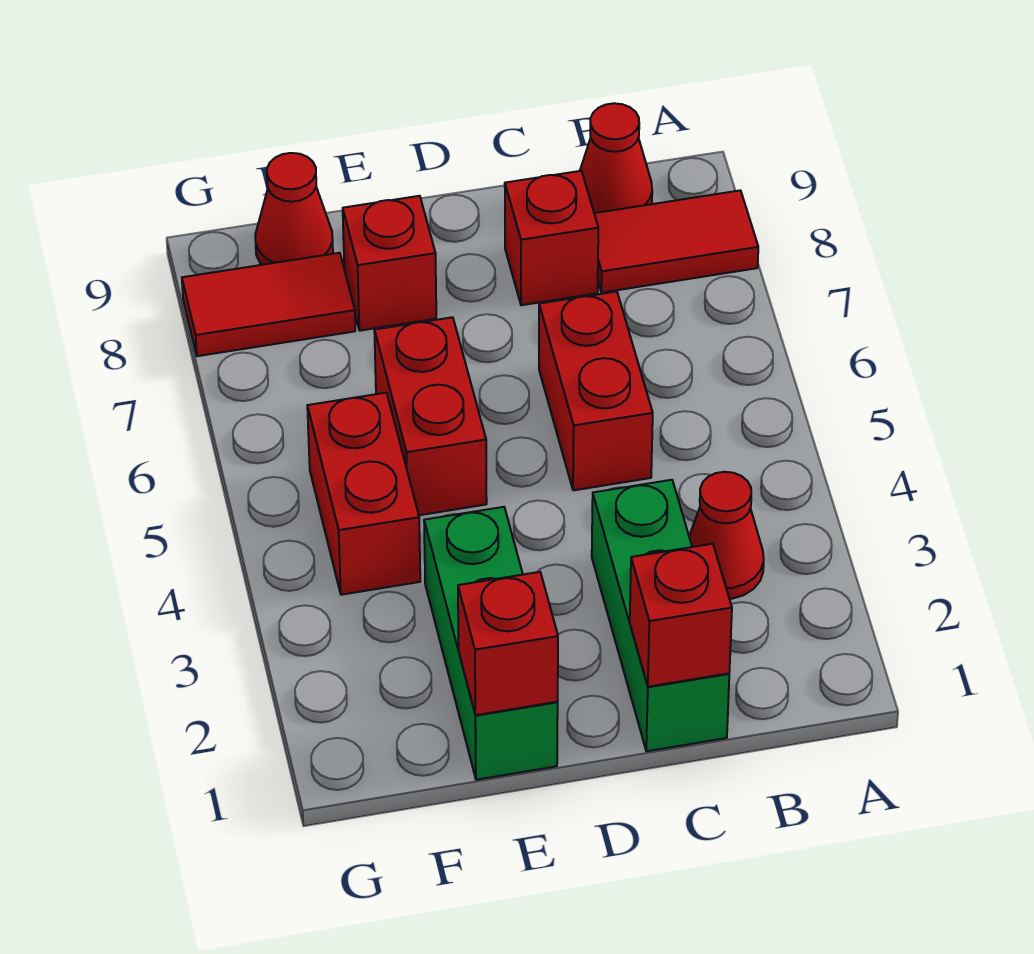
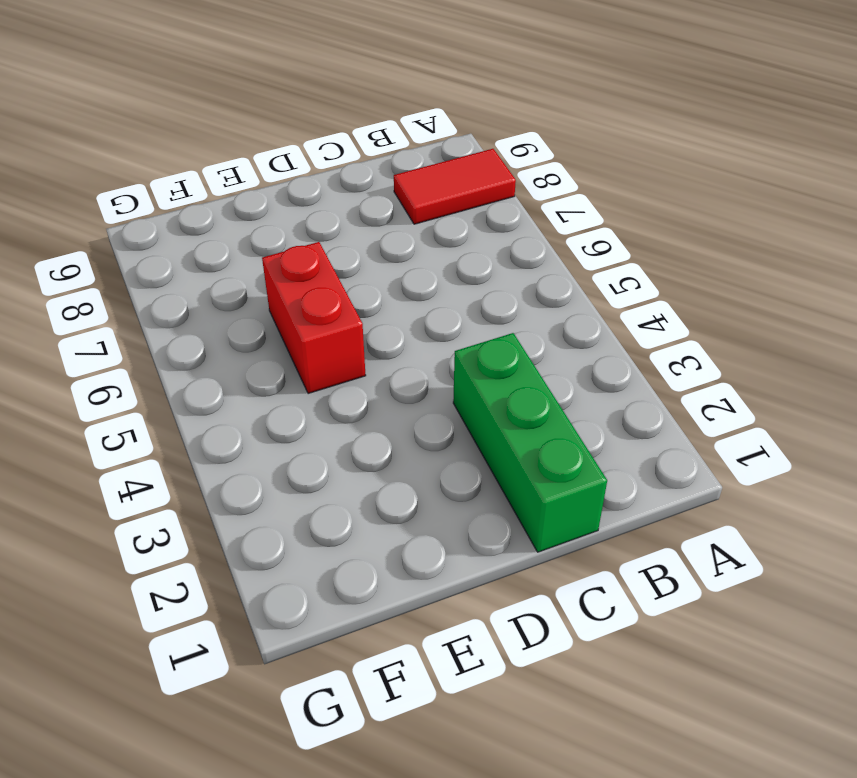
none -> red cone B3 level 1
none -> red cone B9 level 1
none -> red brick C5:C6 level 1

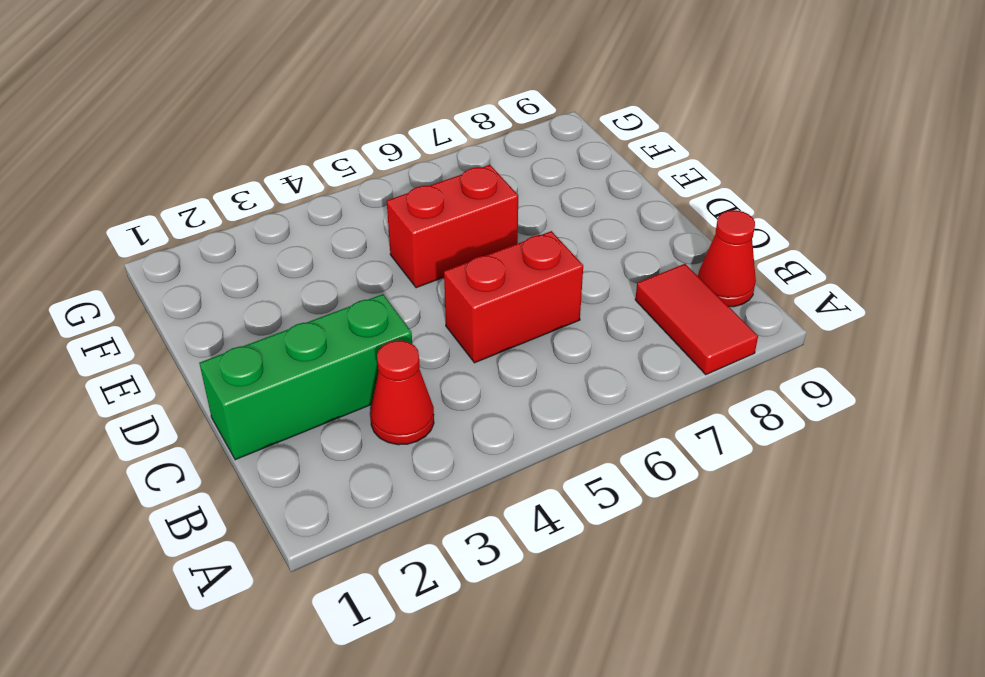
none -> red brick C8 level 1
none -> green brick E1:E3 level 1
none -> red brick E8 level 1

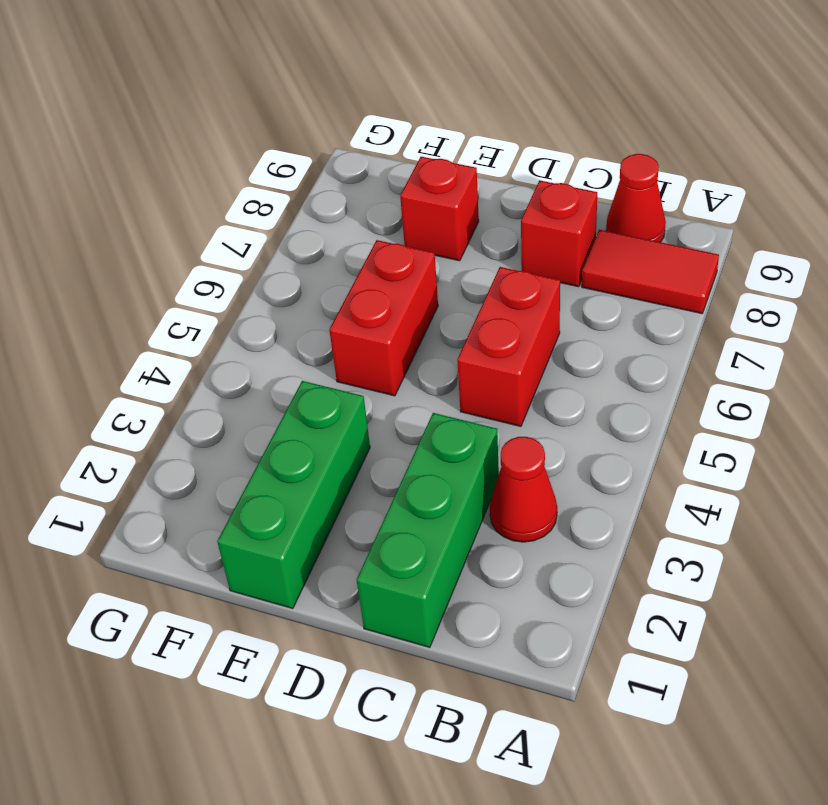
none -> red brick F4:F5 level 1
none -> red tile F8:G8 level 1
none -> red cone F9 level 1

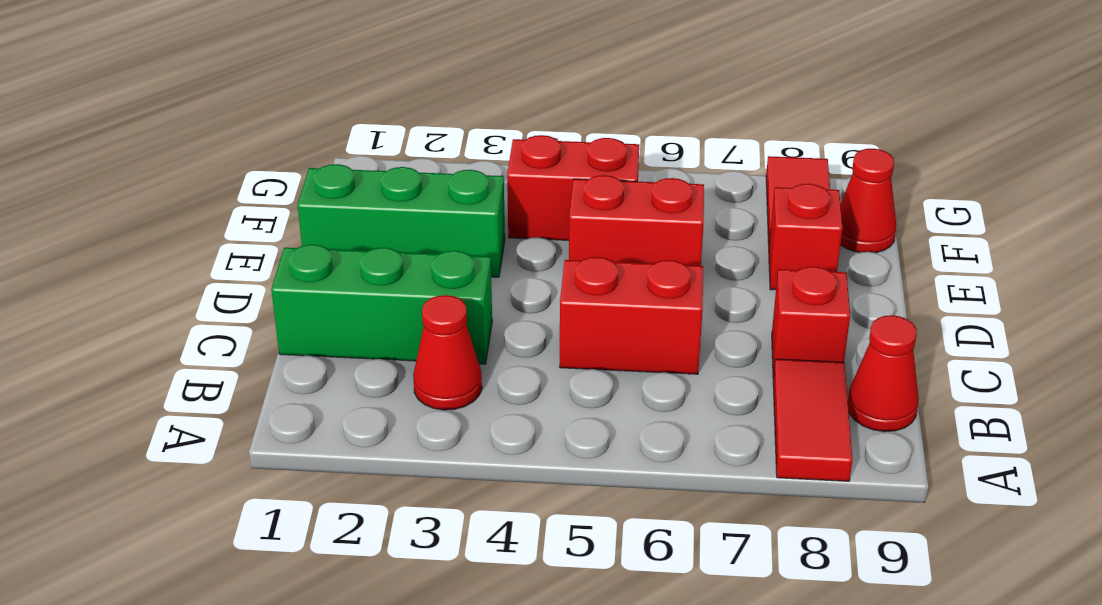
none -> red brick C1 level 2
none -> red brick E1 level 2

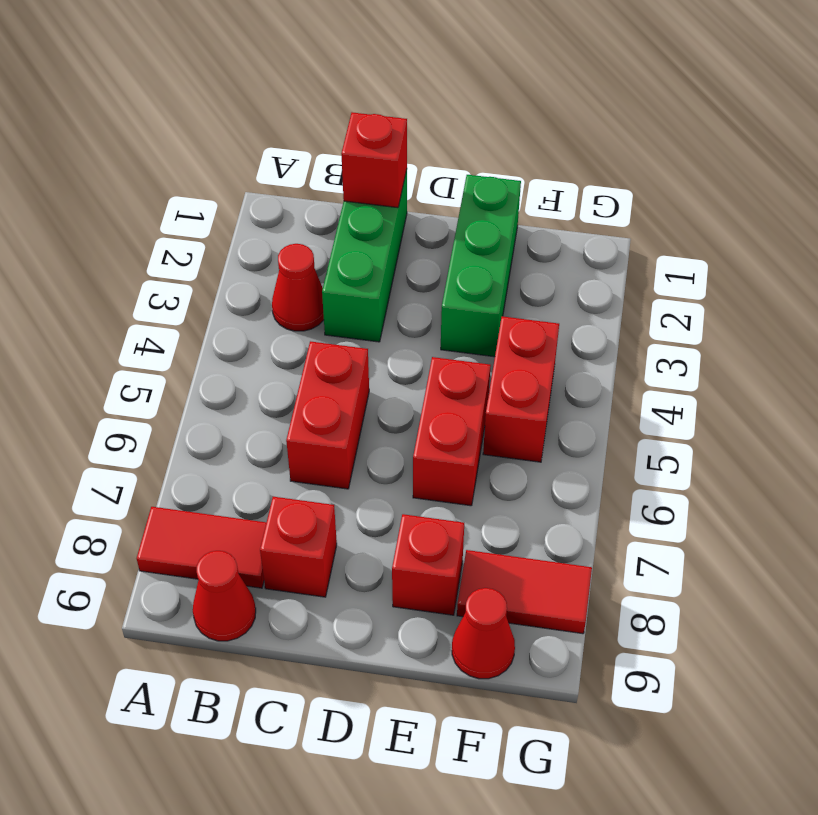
none -> red brick E1 level 2

